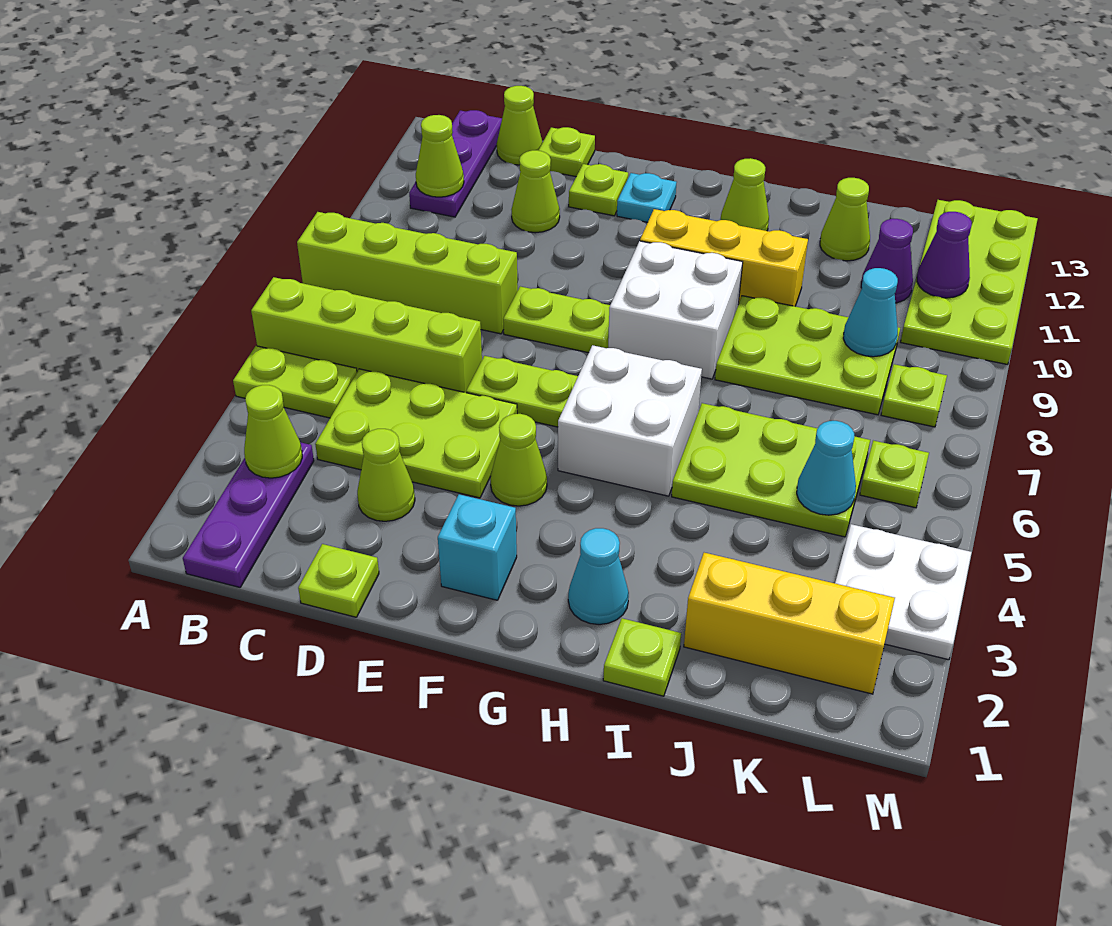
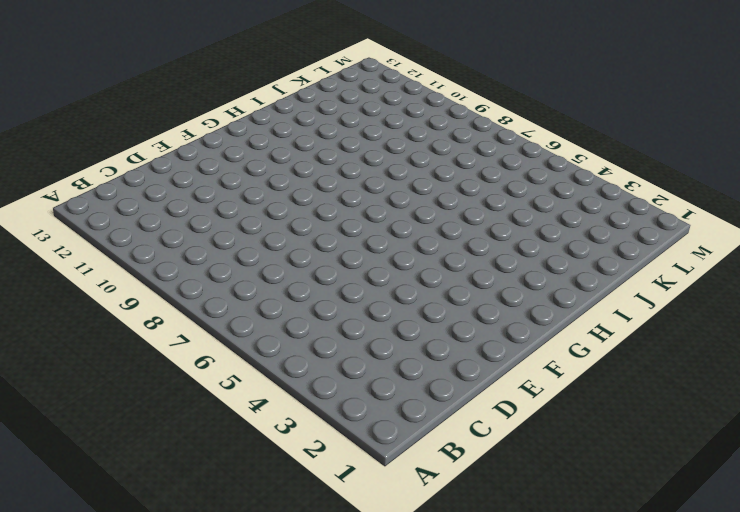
none -> lime plate A5:B5 level 1
none -> lime brick A6:D6 level 1
none -> lime brick A8:D8 level 1
none -> purple plate B1:B3 level 1

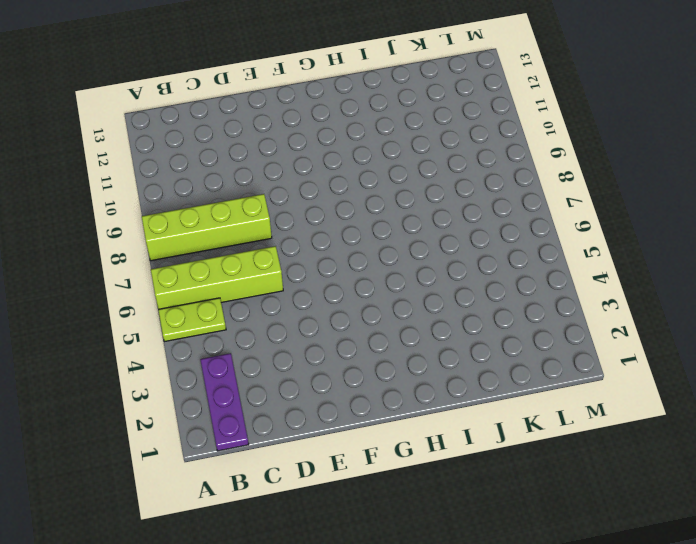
none -> purple plate B11:B13 level 1
none -> lime plate C4:E5 level 1
none -> lime cone C13 level 1
none -> lime plate D1 level 1

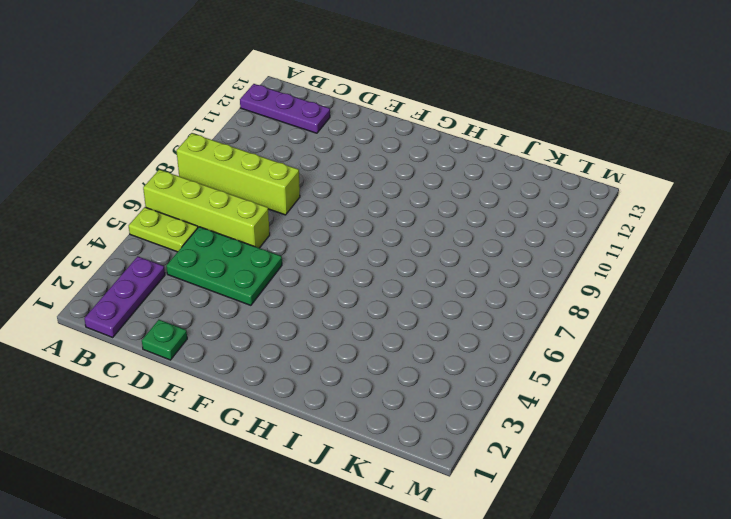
purple plate A12:C12 level 1 -> purple plate B11:B13 level 1
green plate C4:E5 level 1 -> lime plate C4:E5 level 1
green plate D1 level 1 -> lime plate D1 level 1
none -> lime cone C13 level 1
none -> lime cone D3 level 1
none -> lime cone D11 level 1
none -> lime plate D13 level 1

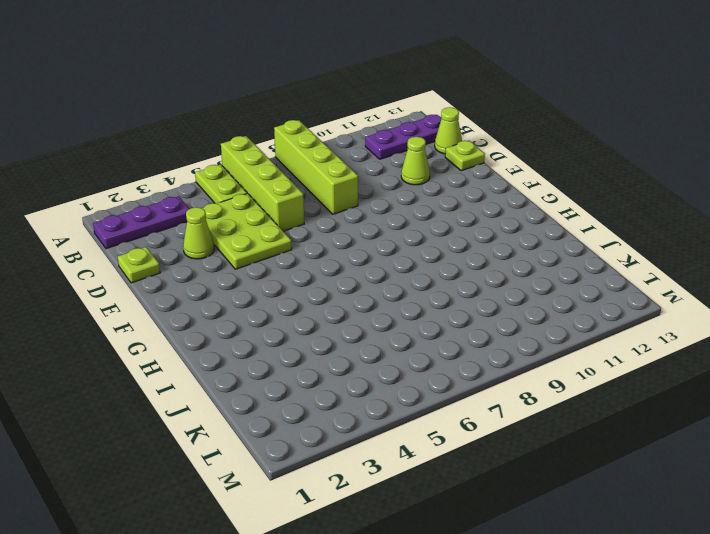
none -> lime plate E6:F6 level 1
none -> lime plate E8:F8 level 1
none -> lime plate E12 level 1
none -> cyan brick F2 level 1

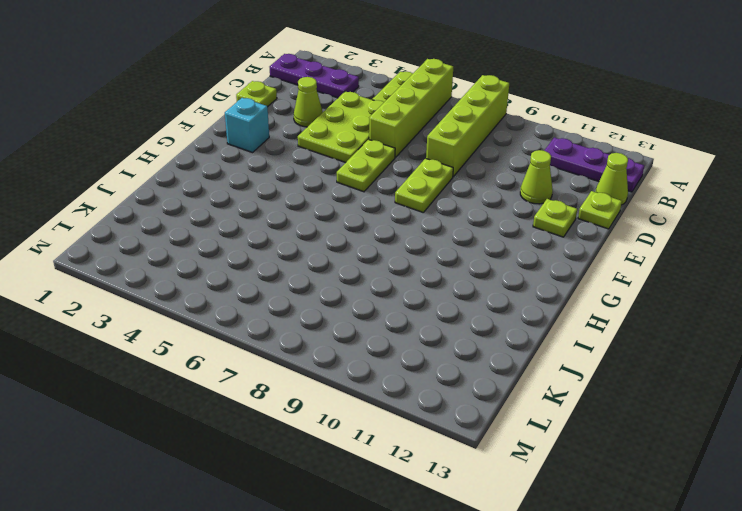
none -> lime cone F4 level 1
none -> cyan plate F12 level 1
none -> white brick G5:H6 level 1
none -> white brick G8:H9 level 1

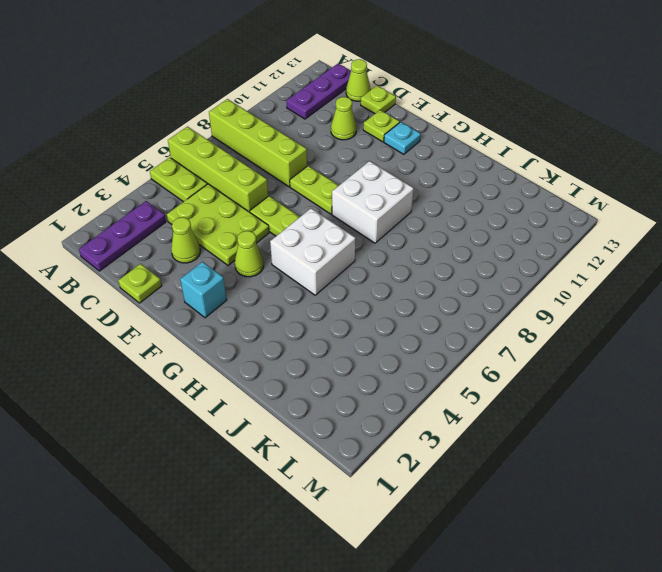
none -> yellow brick G10:I10 level 1
none -> cyan cone H2 level 1
none -> lime cone H12 level 1
none -> lime plate I1 level 1

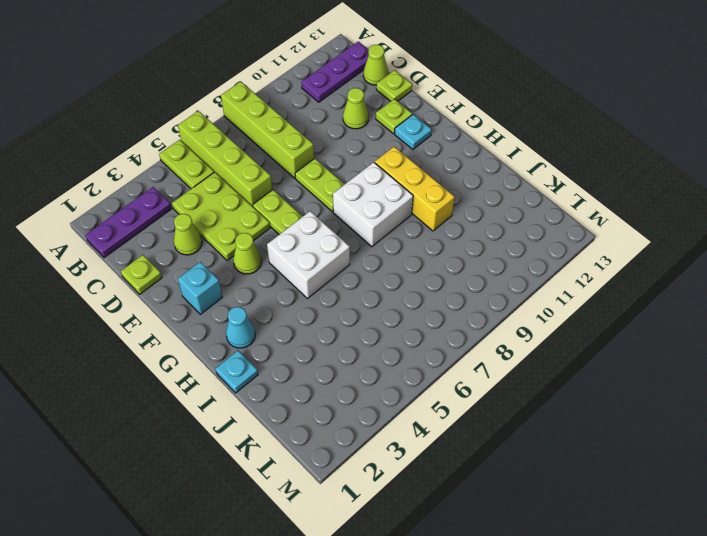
cyan plate I1 level 1 -> lime plate I1 level 1
none -> lime cone H12 level 1
none -> lime plate I5:K6 level 1
none -> lime plate I8:K9 level 1
none -> yellow brick J2:L2 level 1

